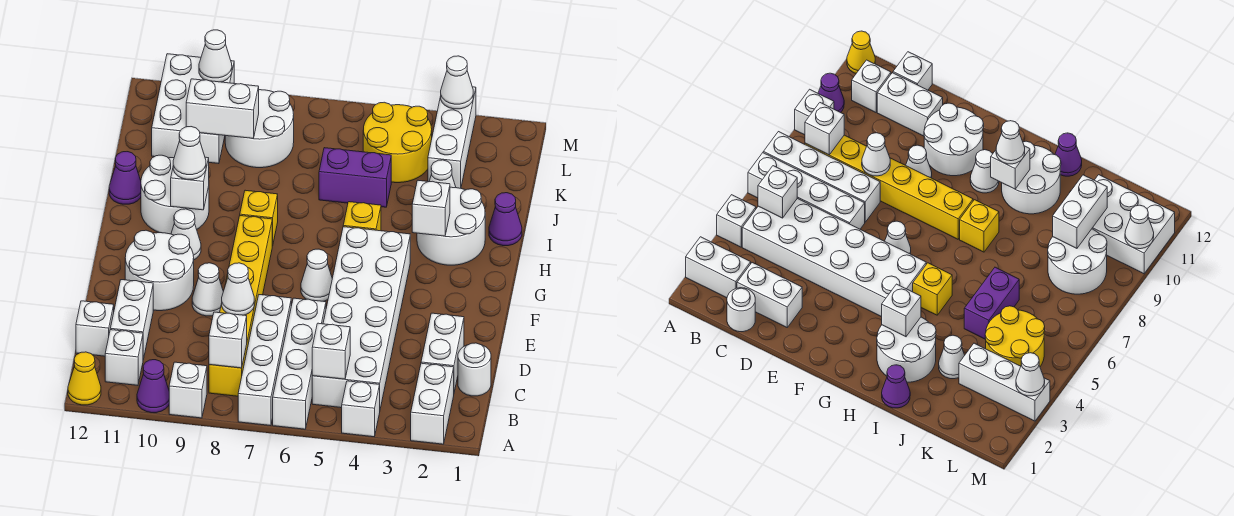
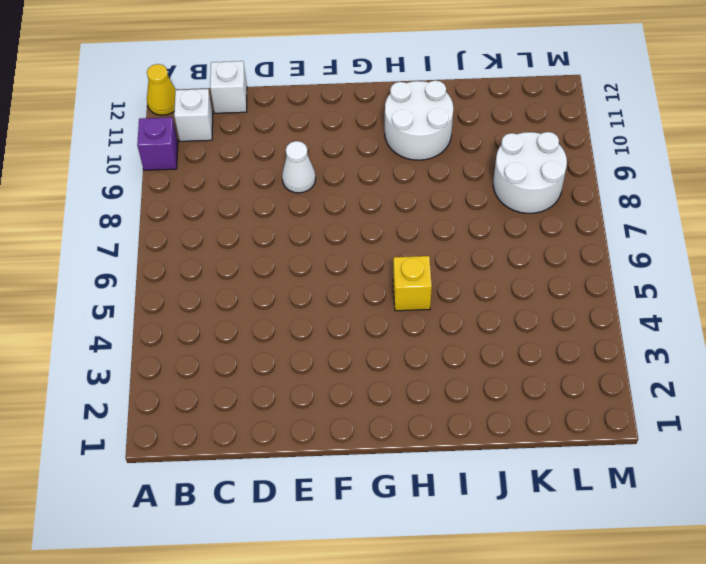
purple brick A10 level 1 -> purple cone A10 level 1
none -> white brick A2:B2 level 1
none -> white brick A4 level 1
none -> white brick A6:D6 level 1
none -> white brick A7:D7 level 1

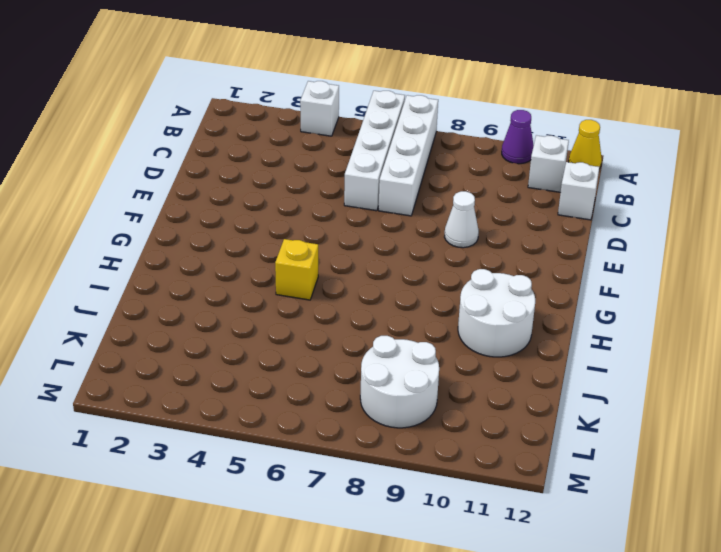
none -> white brick A2:B2 level 1
none -> white brick A9 level 1
none -> white brick B4:G5 level 1
none -> yellow brick B8:G8 level 1

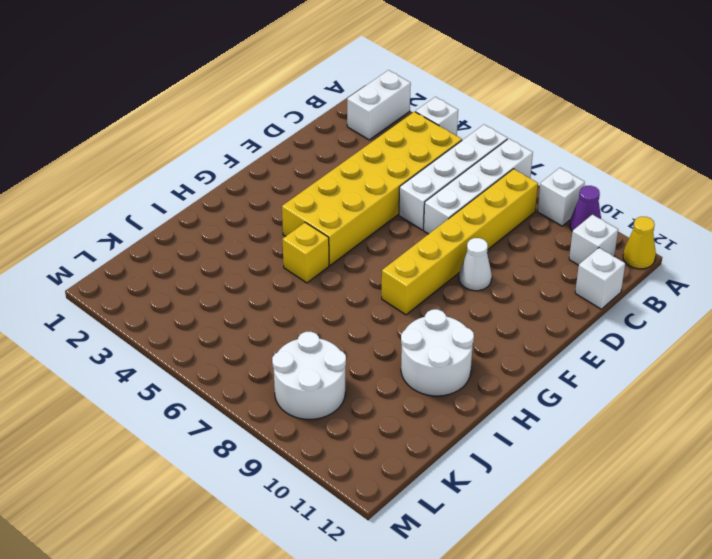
yellow brick B4:G5 level 1 -> white brick B4:G5 level 1
none -> white round brick C1 level 1
none -> white brick C2:D2 level 1
none -> white brick C11:D11 level 1
none -> white round brick E10:F11 level 1

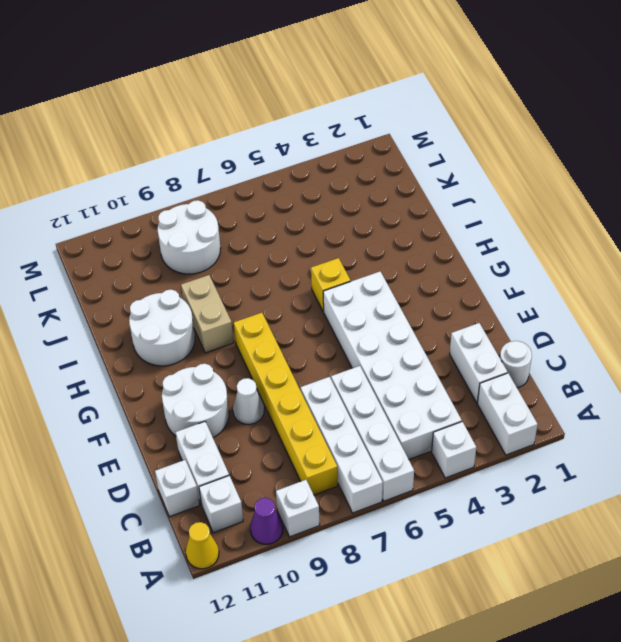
tan brick H9:I9 level 1 -> none
none -> white cone F6 level 1
none -> white cone G10 level 1
none -> white round brick H2:I3 level 1
none -> yellow brick H8 level 1

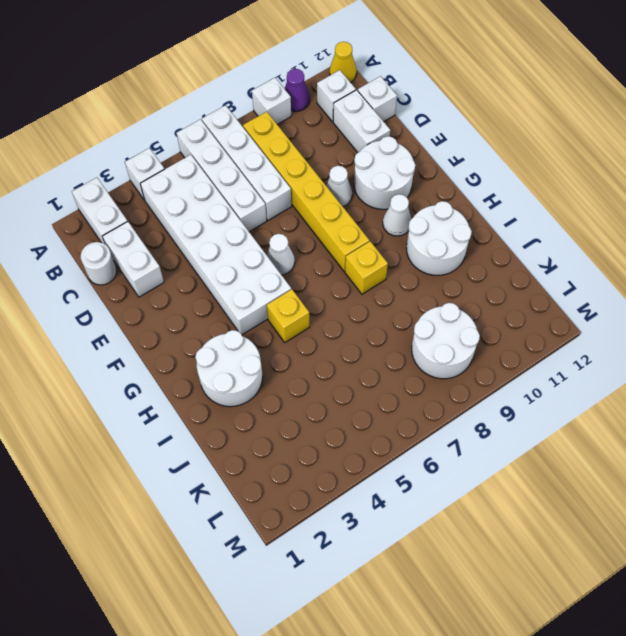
none -> purple cone I1 level 1
none -> purple cone I12 level 1
none -> white cone J3 level 1
none -> purple brick J5:J6 level 1

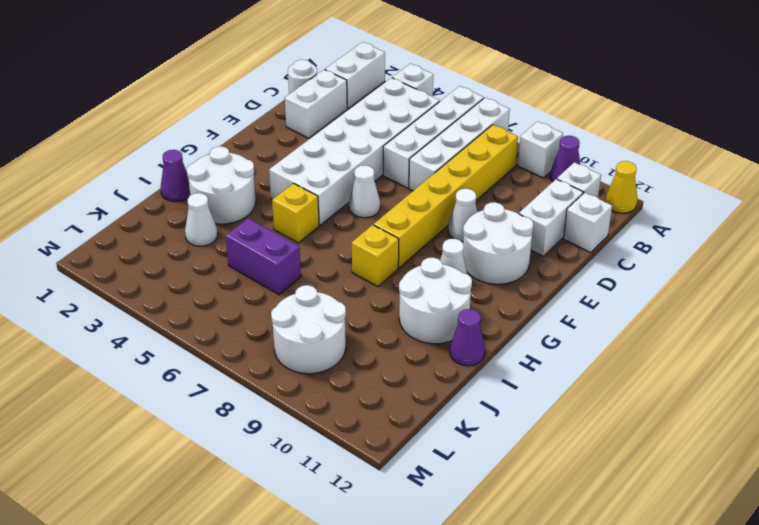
none -> white brick K3:M3 level 1
none -> yellow round brick K4:L5 level 1
none -> white brick K10:M11 level 1
none -> white brick B5 level 2

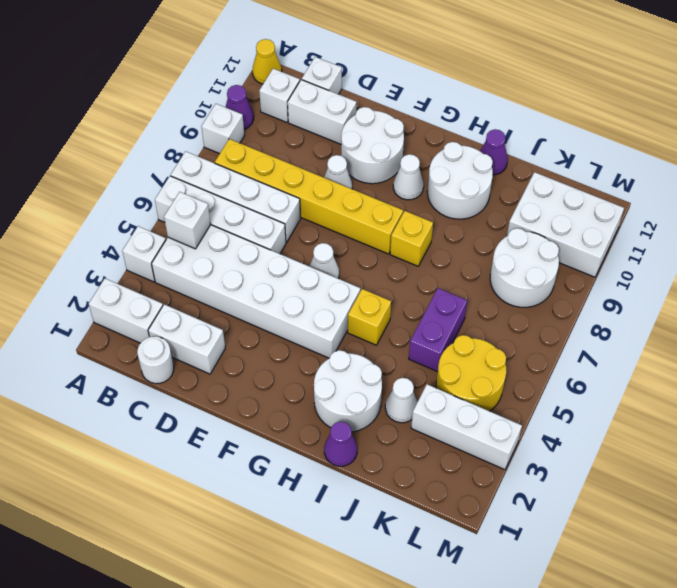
none -> white brick B8 level 2
none -> white cone D8 level 2
none -> white brick H3 level 2
none -> white brick H10 level 2

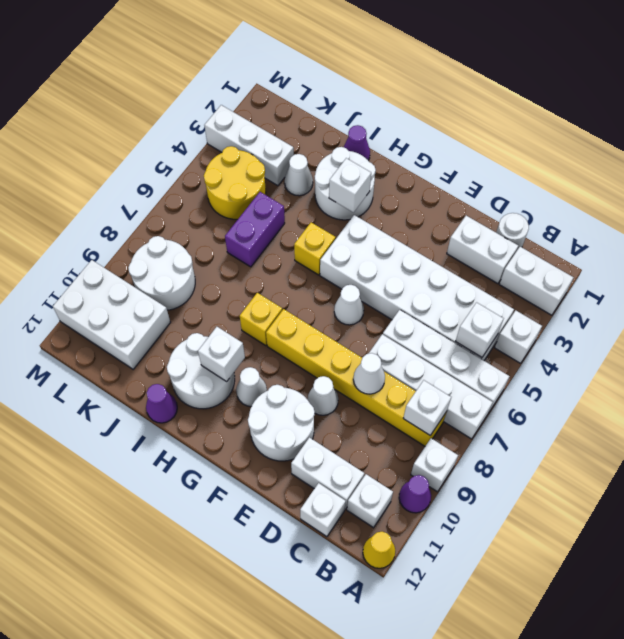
none -> white brick K9:K10 level 2
none -> white cone M3 level 2
none -> white cone M10 level 2
none -> white cone H10 level 3

